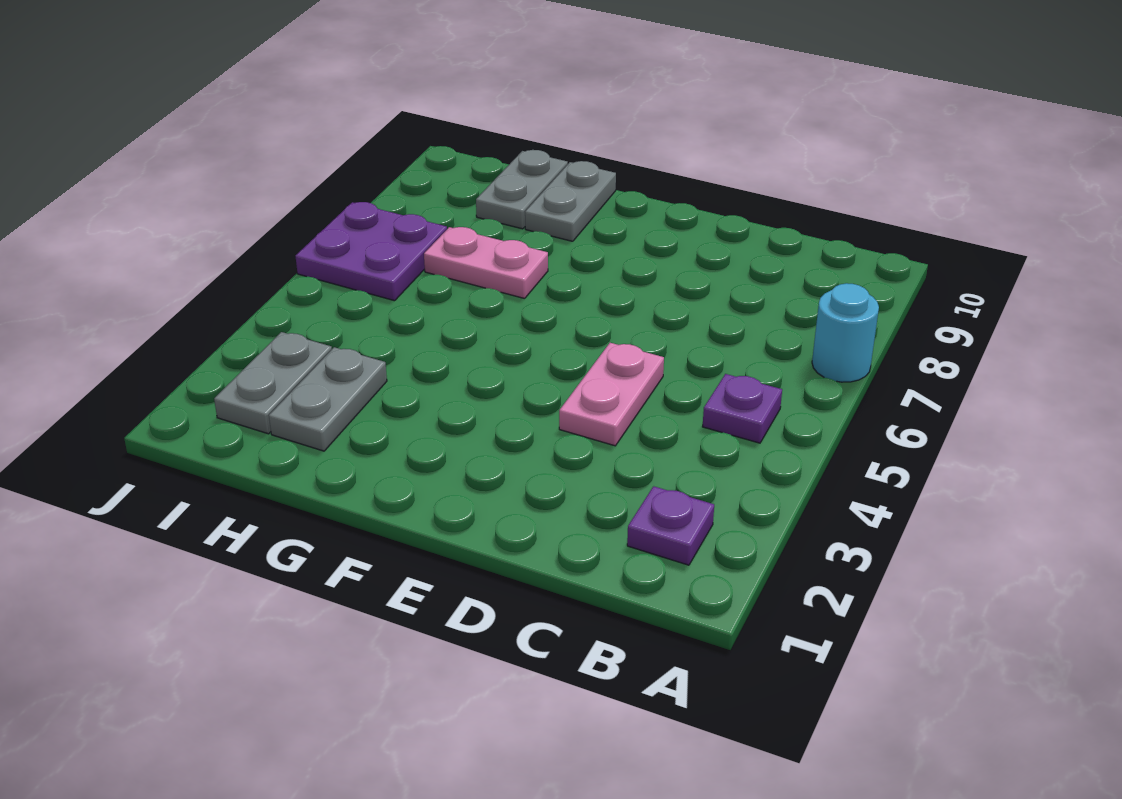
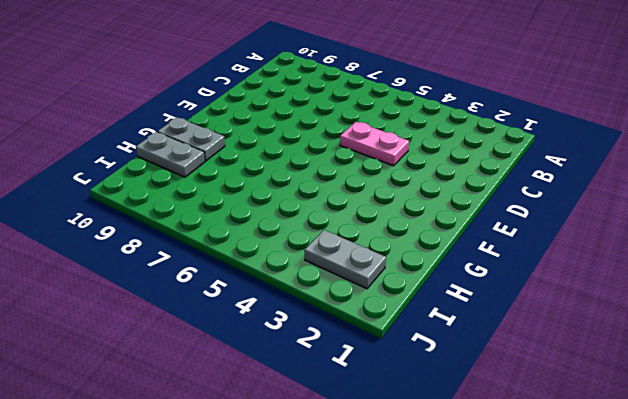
none -> cyan round brick A7 level 1
none -> purple plate B2 level 1

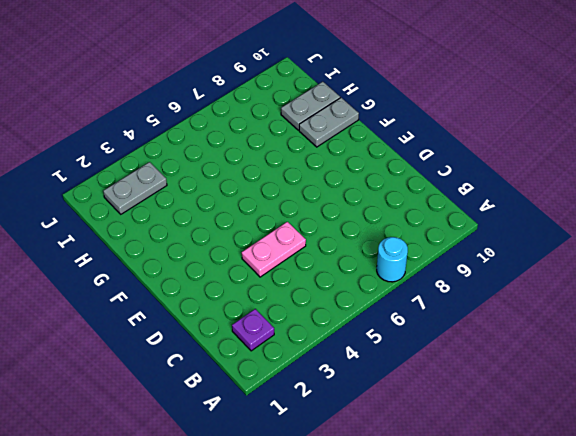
none -> purple plate B5 level 1
none -> pink plate G7:H7 level 1

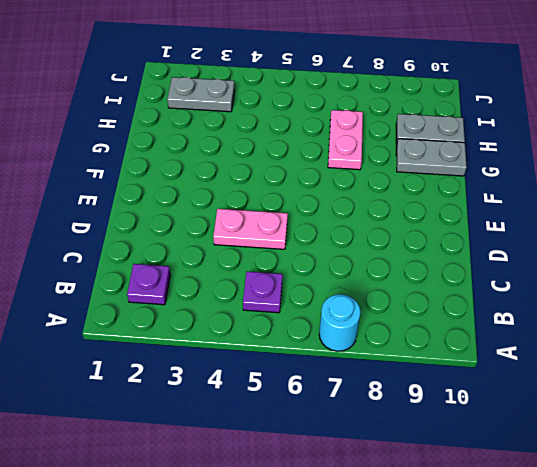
none -> grey plate H2:H3 level 1
none -> purple plate I6:J7 level 1

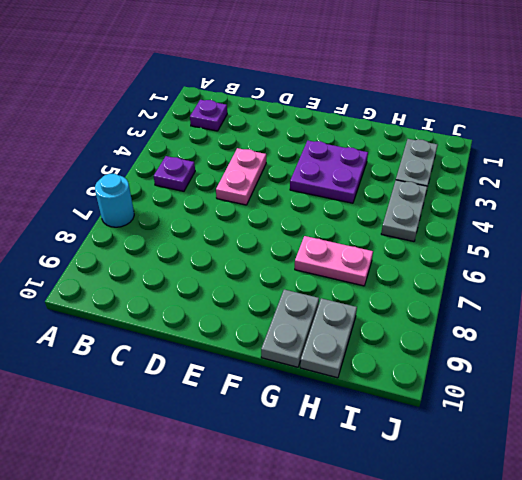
purple plate F3:G4 level 1 -> purple plate I6:J7 level 1
grey plate I4:I5 level 1 -> grey plate H2:H3 level 1

